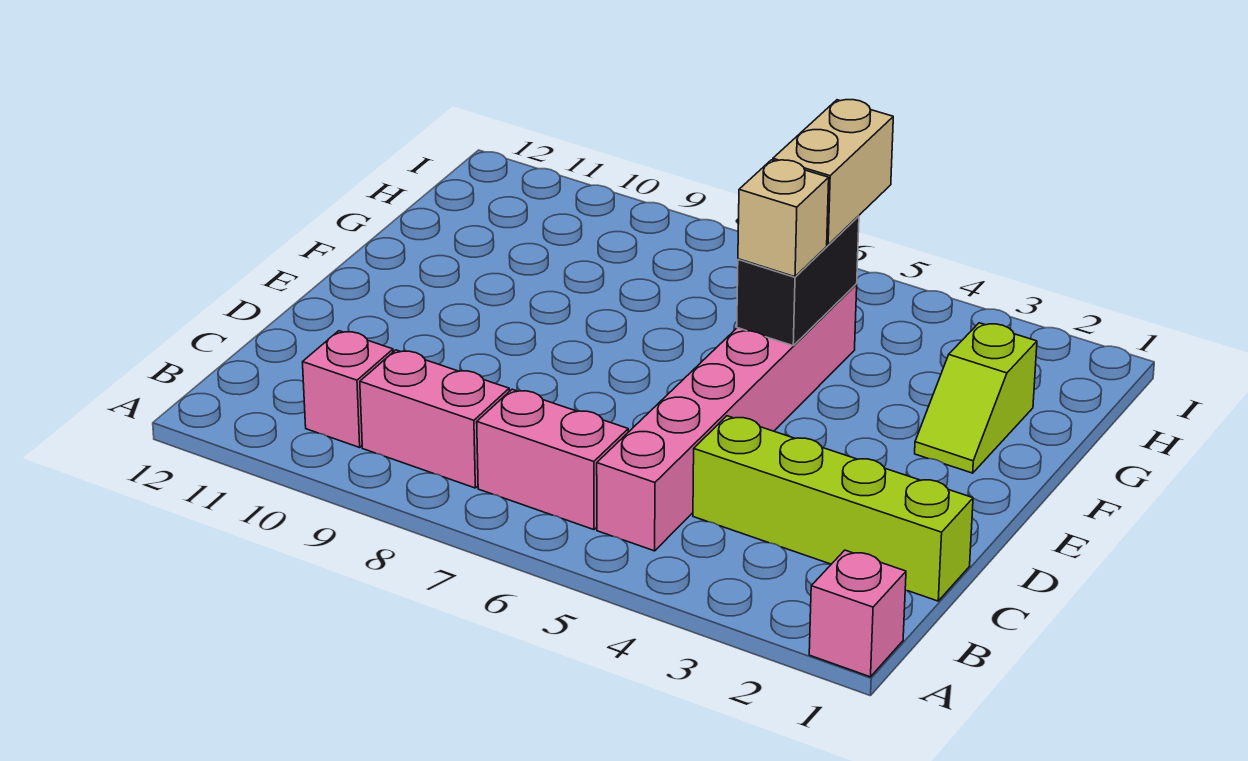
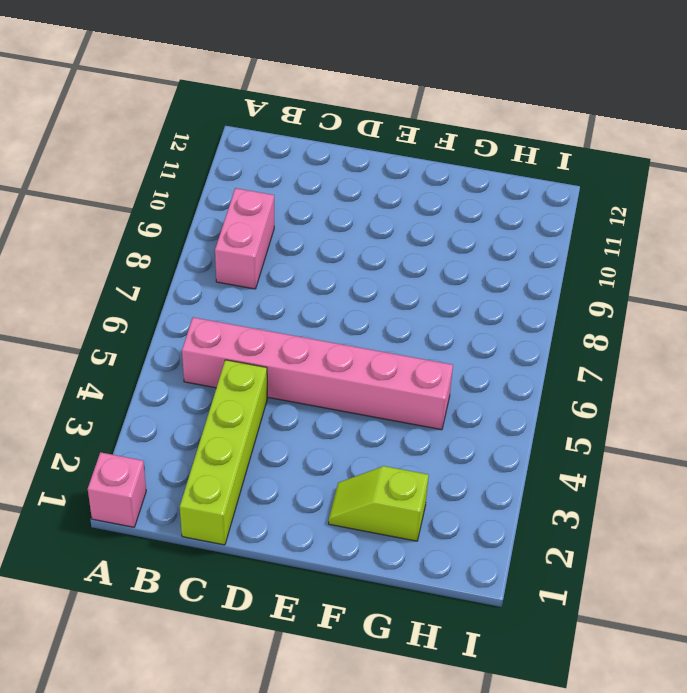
none -> pink brick B6:B7 level 1
none -> pink brick B10 level 1

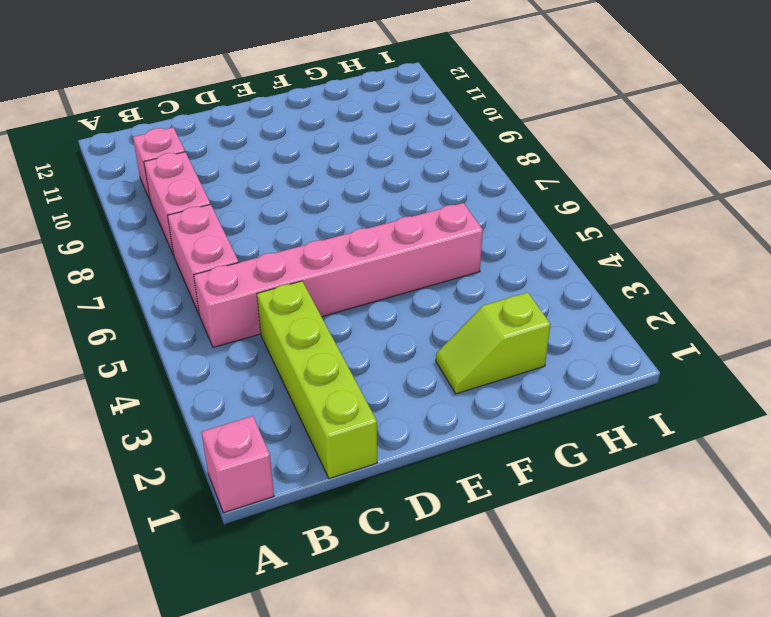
none -> black brick F5:G5 level 2
none -> tan brick F5 level 3

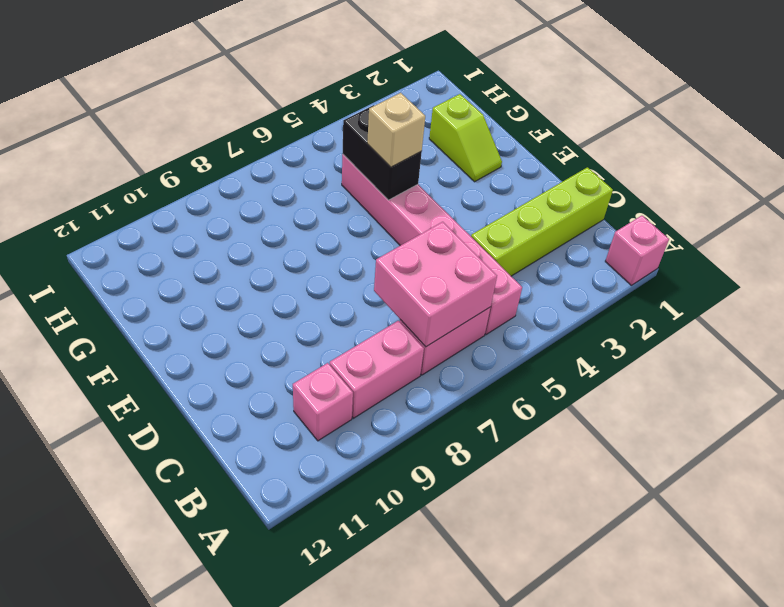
pink brick B6:C7 level 2 -> none
none -> tan brick G5:H5 level 3

